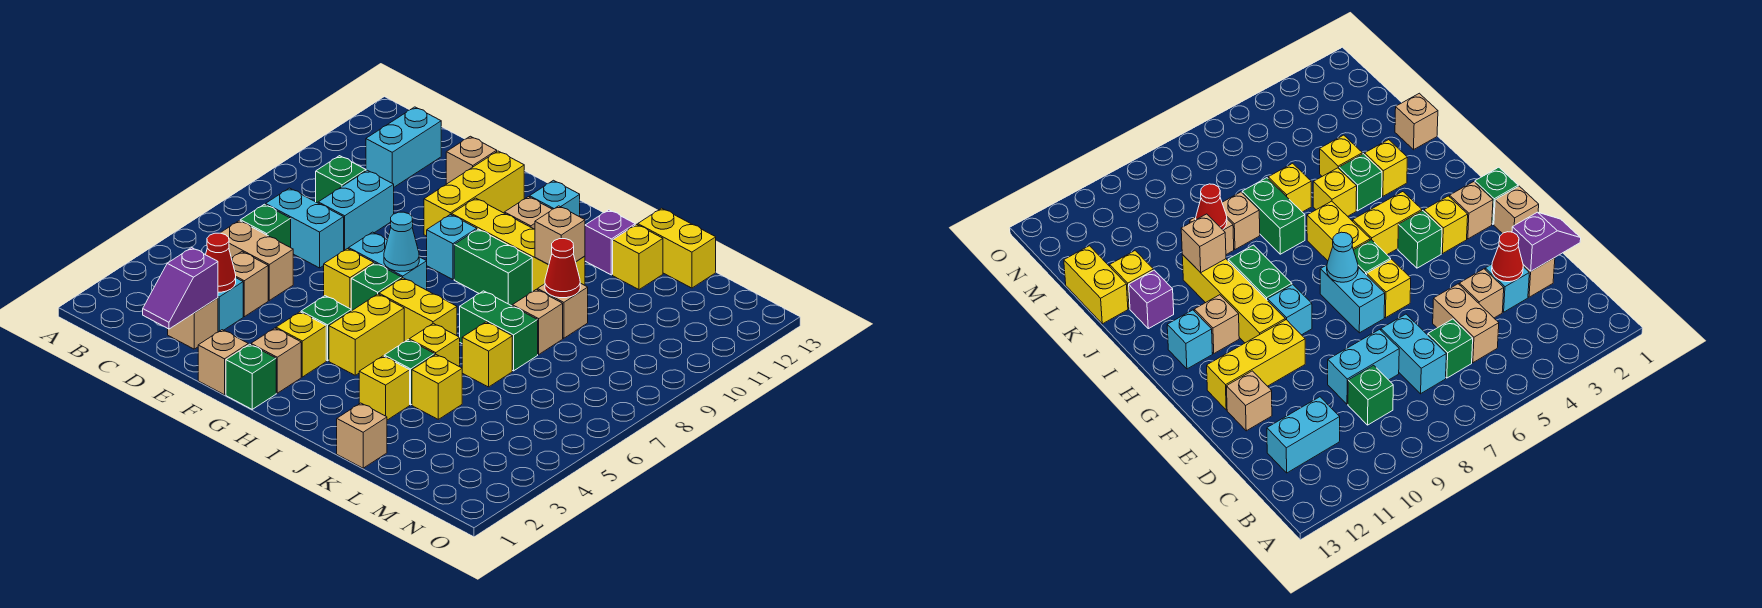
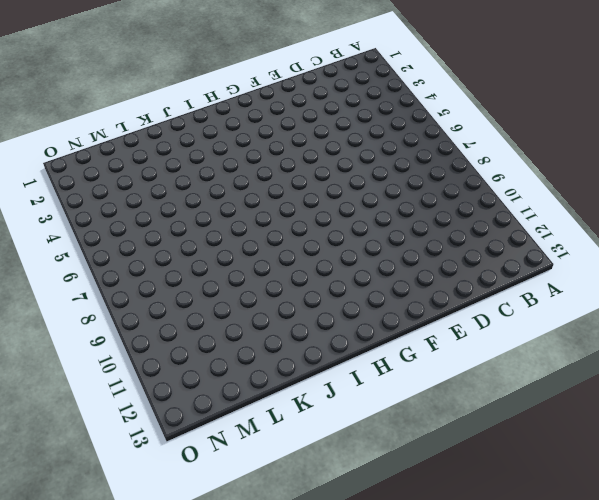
none -> tan brick C5:D5 level 1
none -> green brick C6 level 1
none -> cyan brick C7:D7 level 1
none -> green brick C9 level 1

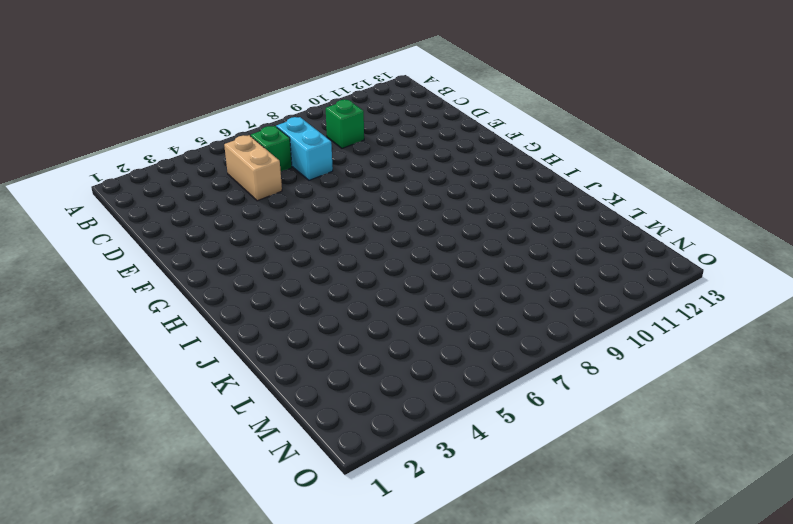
none -> cyan brick C11:C12 level 1
none -> tan brick D2 level 1
none -> cyan brick D3 level 1
none -> tan brick D4 level 1

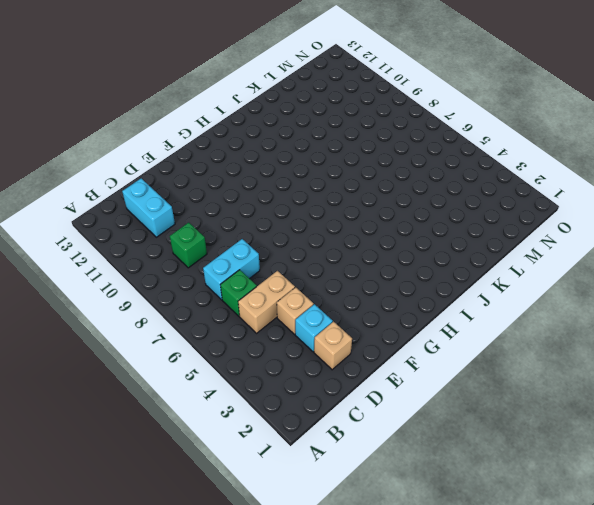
none -> cyan brick D8:D9 level 1
none -> tan brick E12 level 1
none -> tan brick F1 level 1
none -> yellow brick F6 level 1

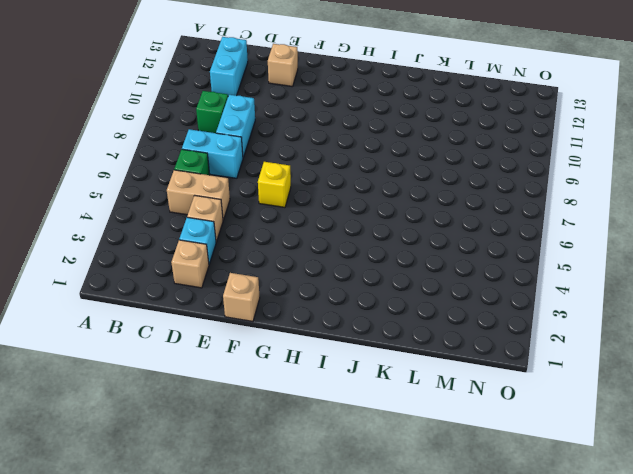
none -> cyan brick F7:G7 level 1
none -> yellow brick F10:F12 level 1
none -> green brick G1 level 1
none -> tan brick G2 level 1

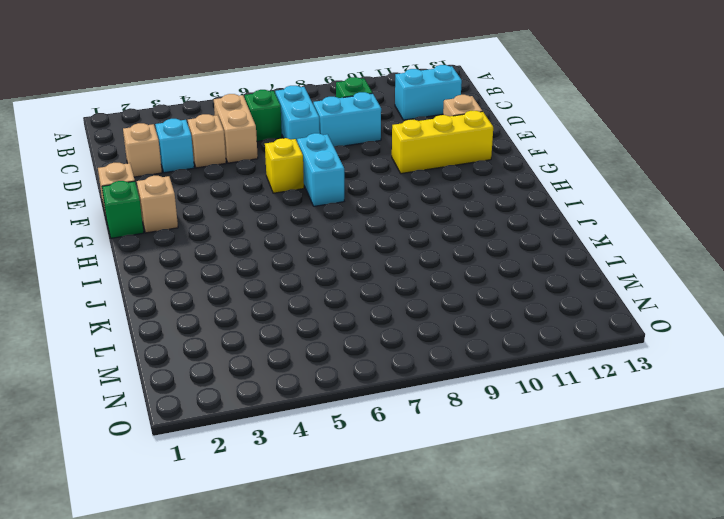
none -> yellow brick G3 level 1
none -> green brick G4 level 1
none -> green brick G6 level 1
none -> cyan brick G9 level 1

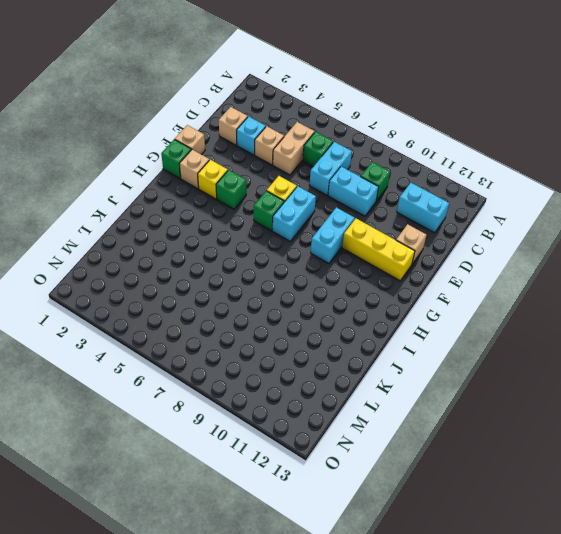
cyan brick F9:G9 level 1 -> cyan brick G9 level 1
none -> yellow brick G10:J10 level 1
none -> yellow brick H4:H5 level 1
none -> yellow brick H6:I6 level 1
none -> green brick H9:I9 level 1

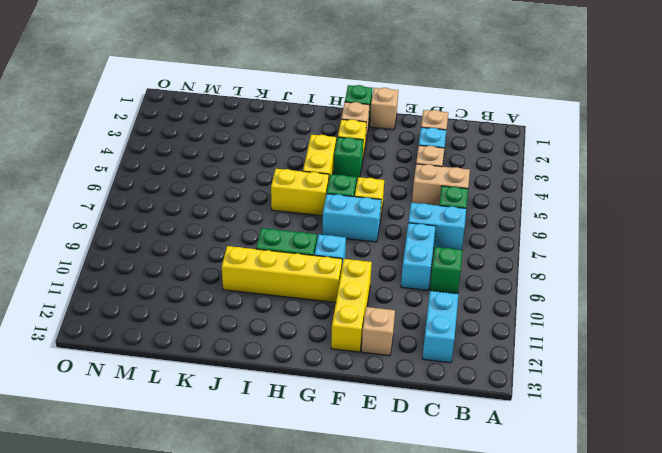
none -> tan brick H11 level 1
none -> cyan brick H12 level 1
none -> yellow brick J3 level 1
none -> green brick J4 level 1

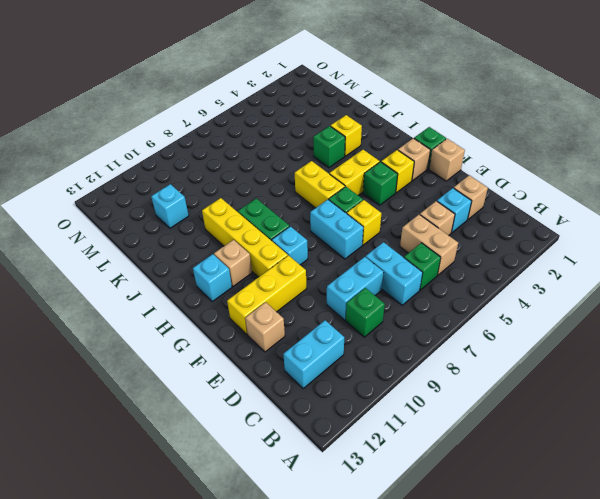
cyan brick L11 level 1 -> none
none -> yellow brick J5 level 1
none -> green brick J7:K7 level 1
none -> purple brick J12 level 1
none -> tan brick K1 level 1

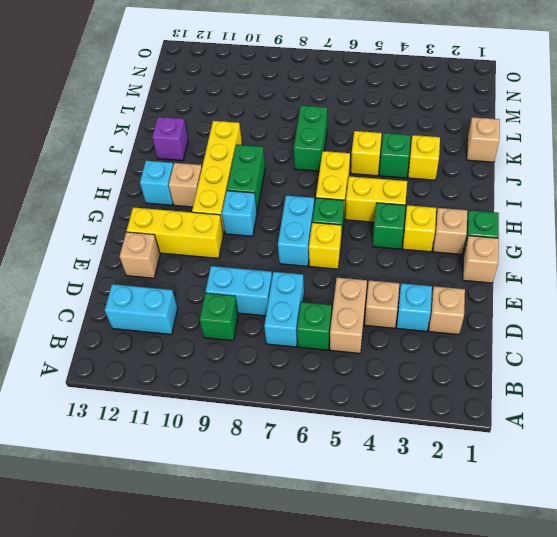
none -> yellow brick K4 level 1
none -> yellow brick K6 level 1
none -> tan brick K8 level 1
none -> tan brick K9 level 1

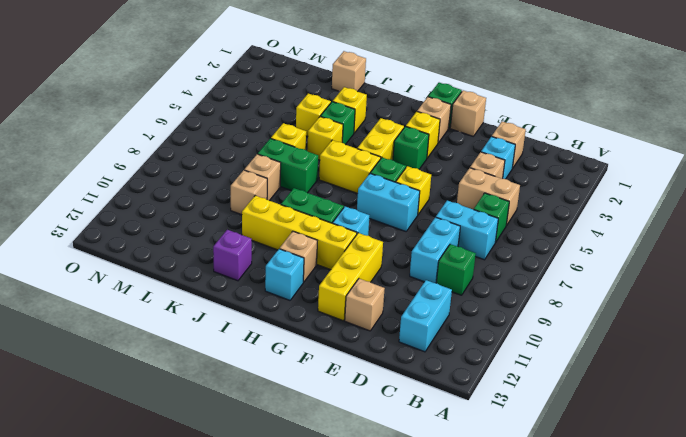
none -> yellow brick K12 level 1
none -> yellow brick K13:L13 level 1
none -> purple slope D1:D2 level 2 top 2
none -> red cone D3 level 2

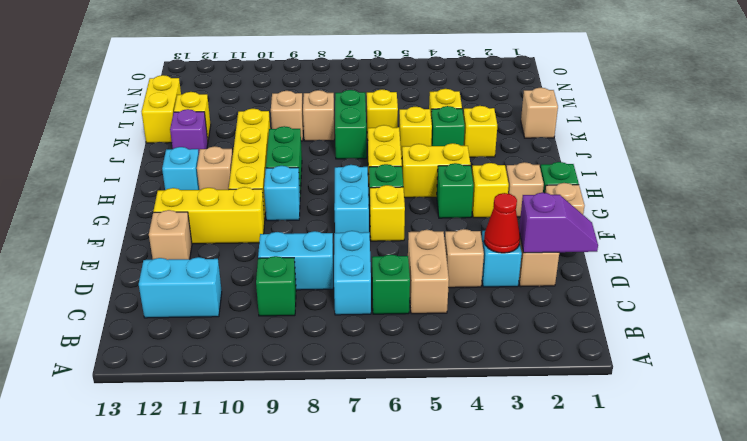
none -> cyan cone G7 level 2
none -> tan brick J10 level 2
none -> red cone K9 level 2

